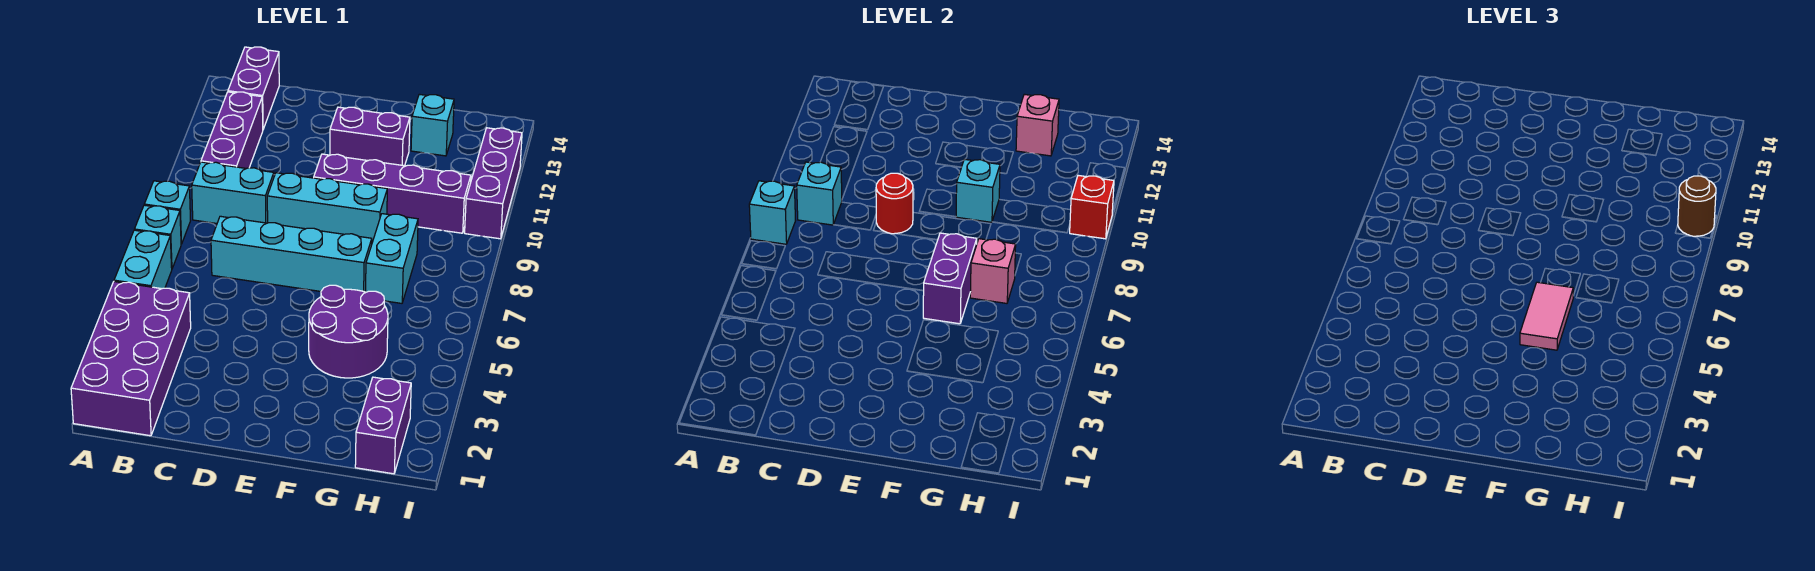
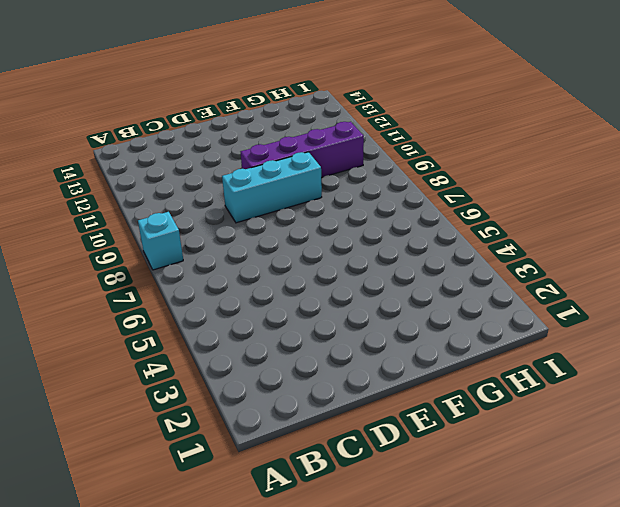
none -> purple brick A1:B4 level 1
none -> cyan brick A5:A6 level 1
none -> cyan brick A7 level 1

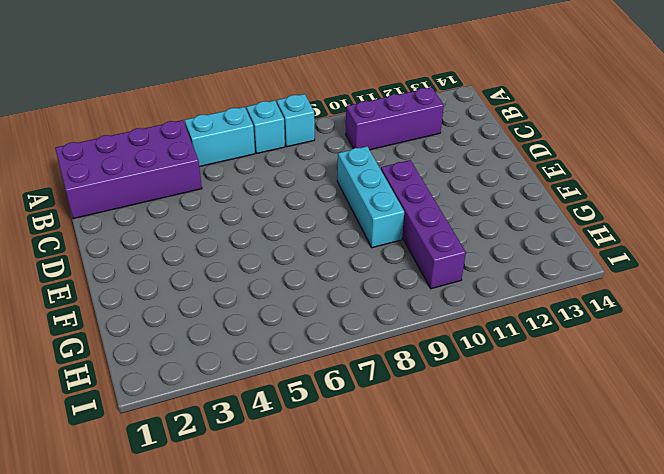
none -> cyan brick B9:C9 level 1
none -> purple brick B13:B14 level 1
none -> cyan brick C7:F7 level 1

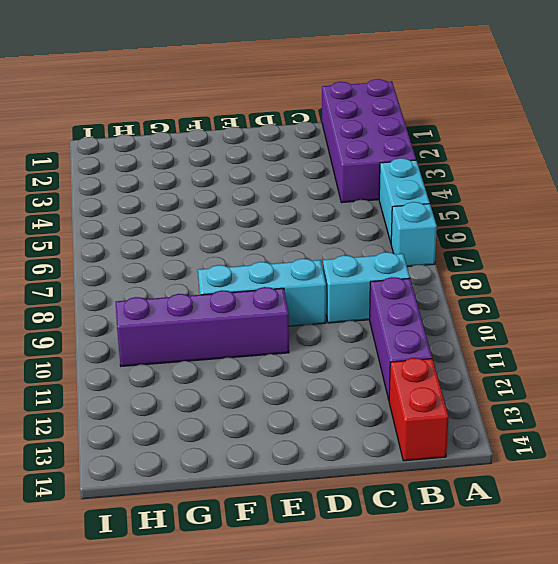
red brick B13:B14 level 1 -> purple brick B13:B14 level 1
none -> cyan brick A8 level 1
none -> cyan brick C7:F7 level 1
none -> purple brick E12:F12 level 1

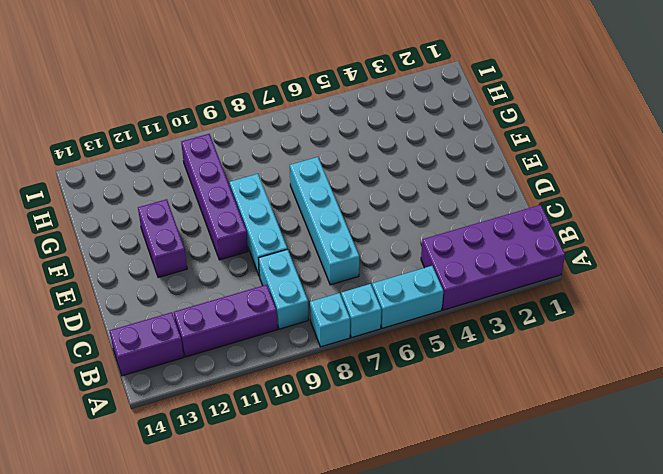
none -> purple round brick F4:G5 level 1
none -> cyan brick G7:G8 level 1
none -> cyan brick G13 level 1

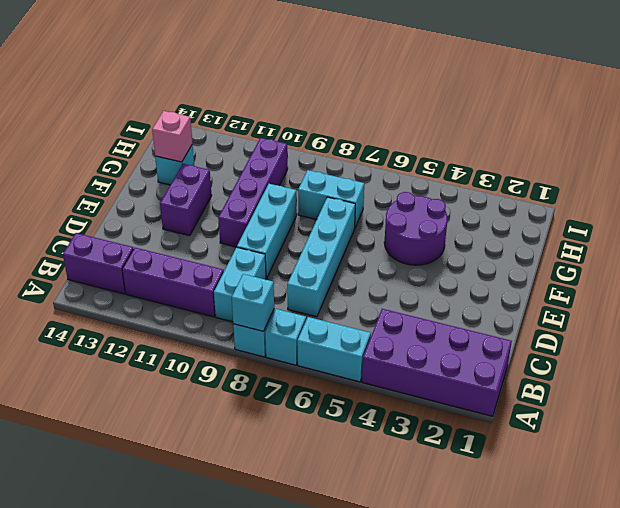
none -> purple brick H1:H2 level 1
none -> purple brick I10:I12 level 1
none -> cyan brick B9 level 2

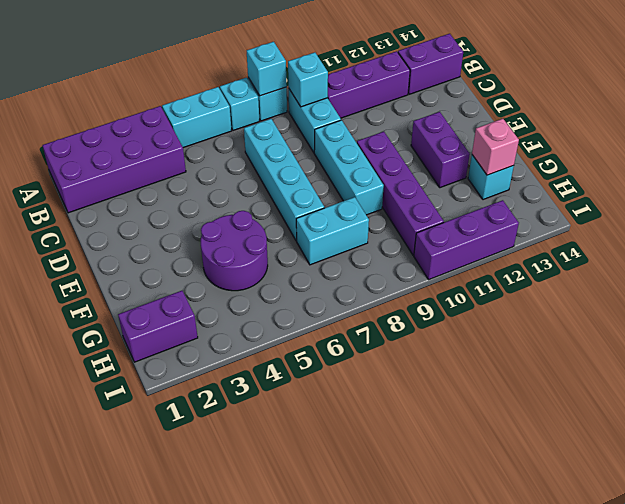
none -> red round brick D9 level 2
none -> purple brick F6:F7 level 2
none -> cyan brick F10 level 2

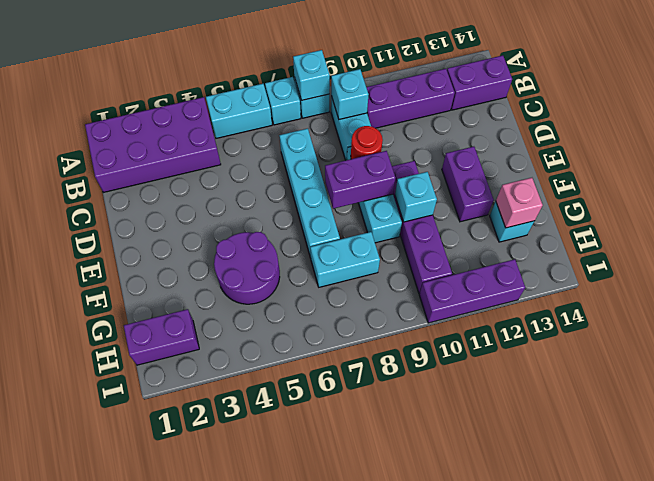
purple brick E8:E9 level 2 -> purple brick F6:F7 level 2
none -> pink brick G7 level 2
none -> red brick I10 level 2
none -> pink tile F5:F6 level 3

